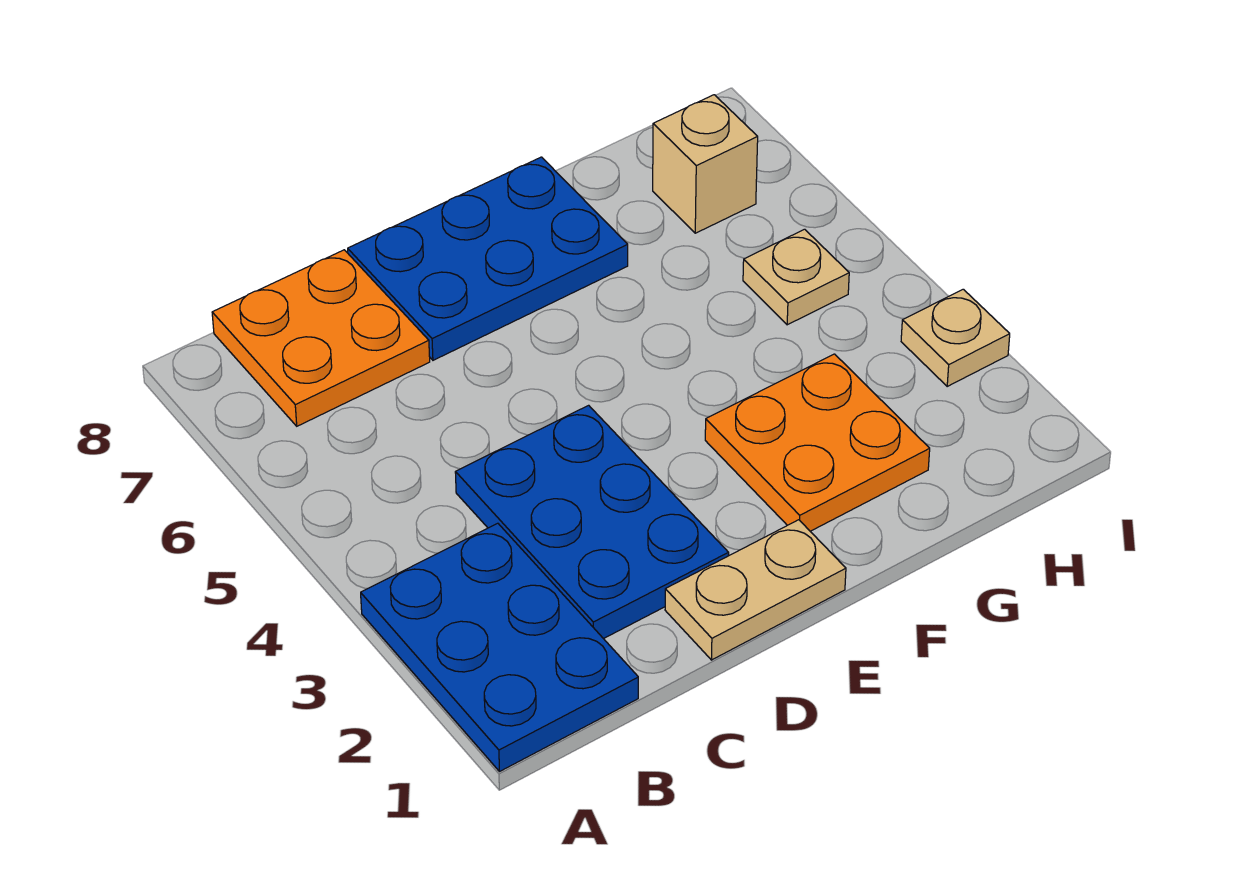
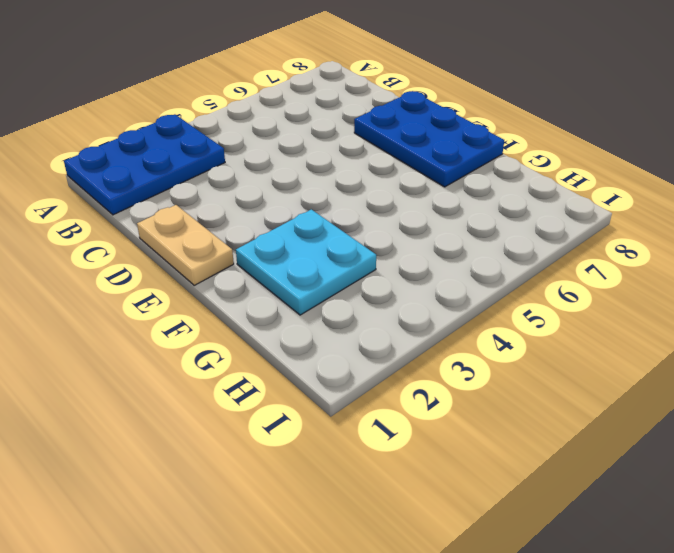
cyan plate F2:G3 level 1 -> orange plate F2:G3 level 1
none -> orange plate B7:C8 level 1
none -> blue plate C2:D4 level 1

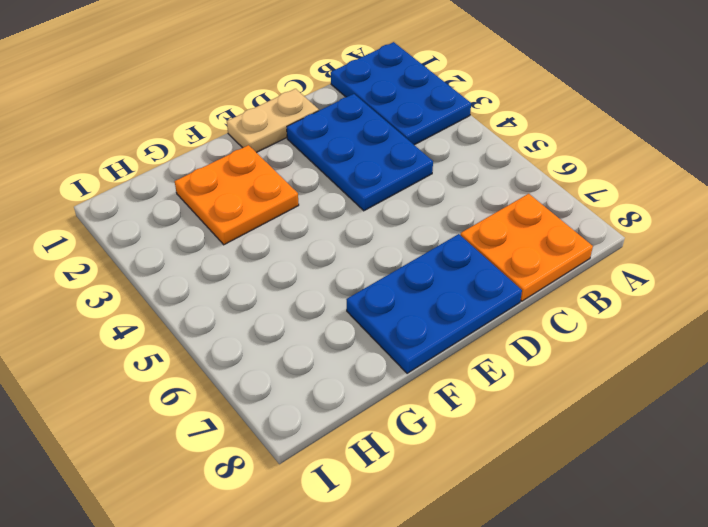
none -> tan plate H5 level 1
none -> tan brick H7 level 1

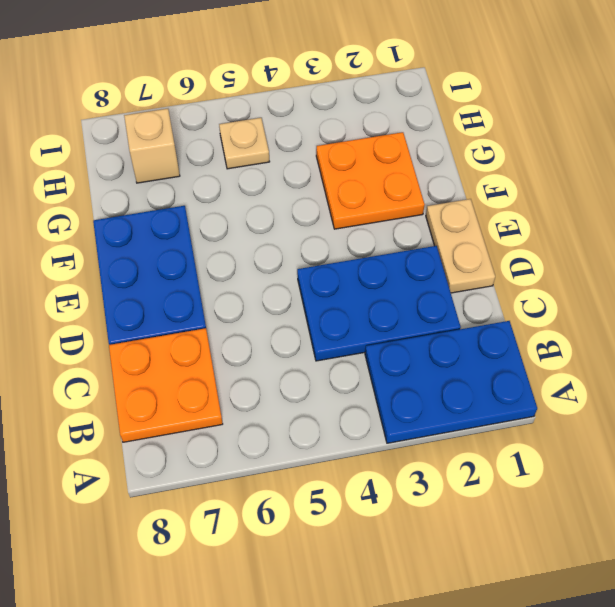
none -> tan plate I3 level 1

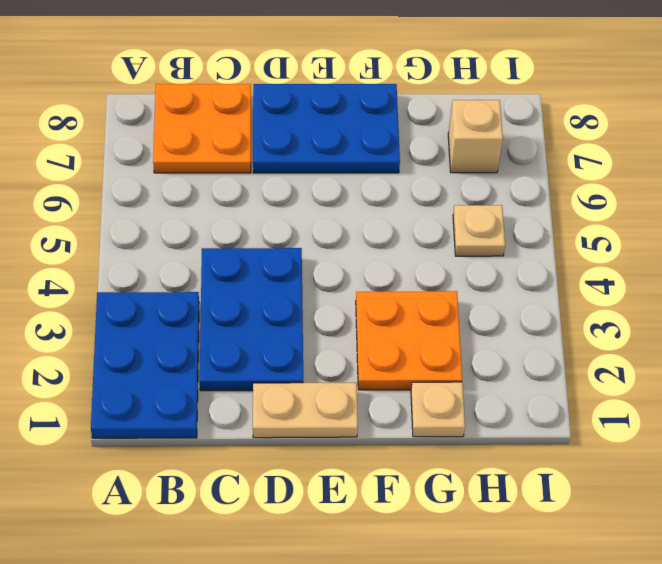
tan plate G1 level 1 -> tan plate I3 level 1

